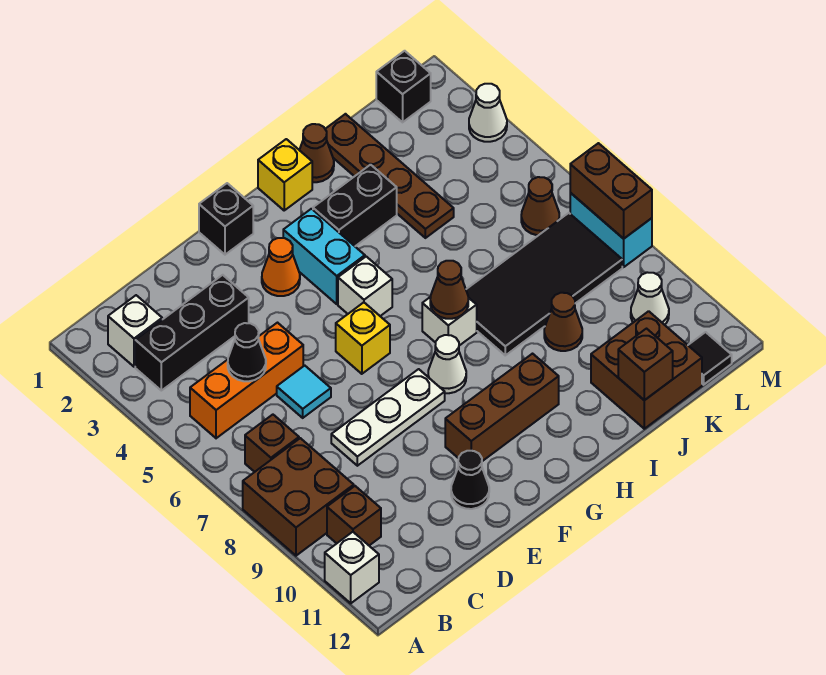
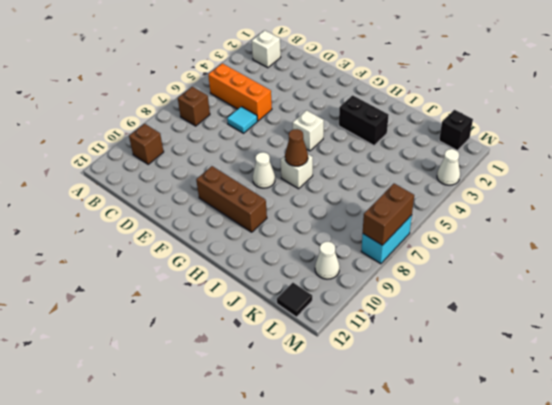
none -> brown brick A8:B9 level 1
none -> white brick A11 level 1
none -> black brick B3:D3 level 1
none -> white plate D8:F8 level 1

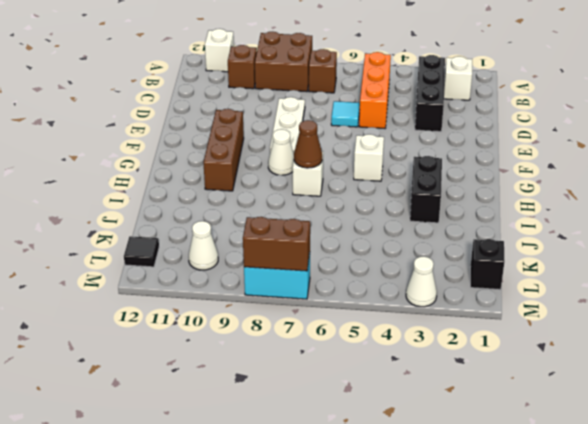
none -> black cone E11 level 1
none -> black brick F1 level 1
none -> orange cone F3 level 1
none -> yellow brick F6 level 1

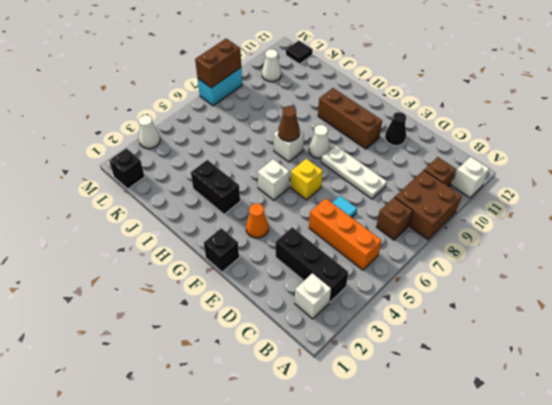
none -> cyan brick G3:G4 level 1
none -> yellow brick H1 level 1
none -> brown cone I1 level 1
none -> black tile I7:L8 level 1

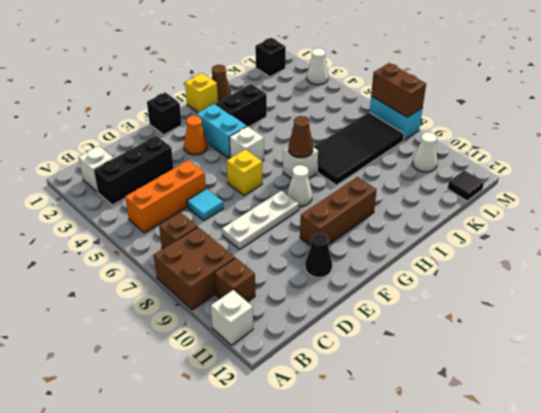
none -> brown plate J1:J4 level 1
none -> brown cone J9 level 1
none -> brown brick J11:K12 level 1
none -> brown cone L6 level 1

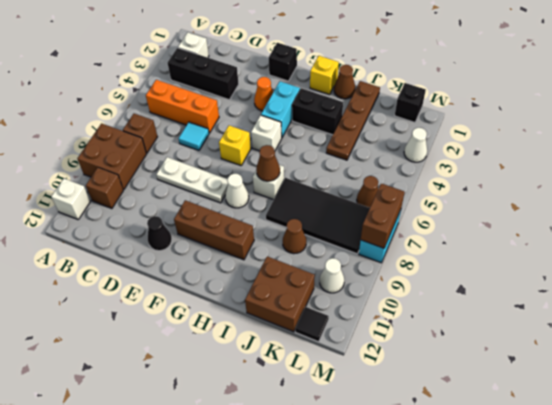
none -> black cone C5 level 2
none -> brown brick J12 level 2

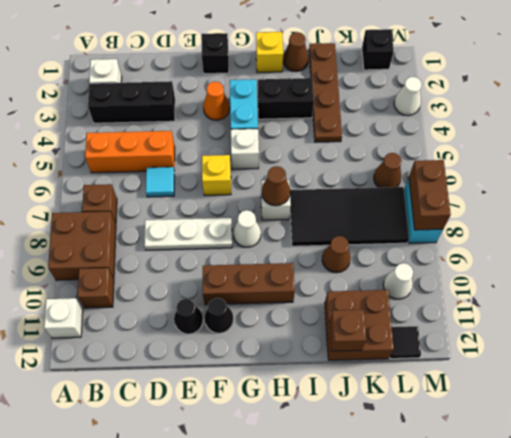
black cone F11 level 1 -> black cone C5 level 2

